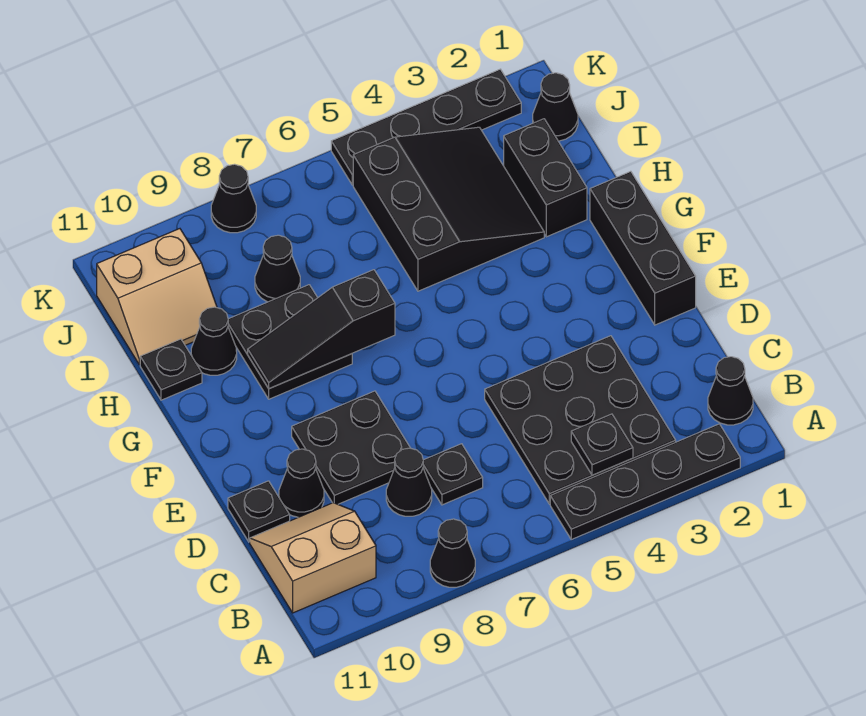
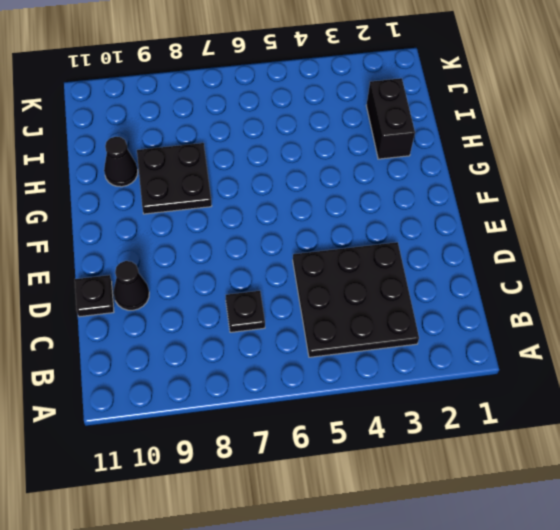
none -> black plate A2:A5 level 1
none -> black cone A8 level 1
none -> black cone B1 level 1

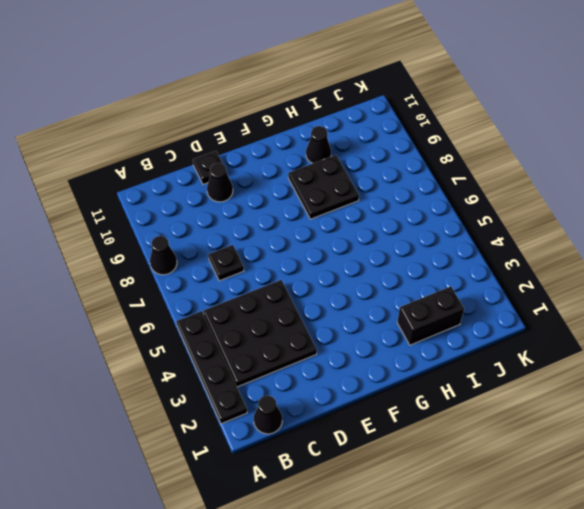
none -> tan slope B10:C11 level 1 top B
none -> black cone C8 level 1
none -> black plate D8:E9 level 1

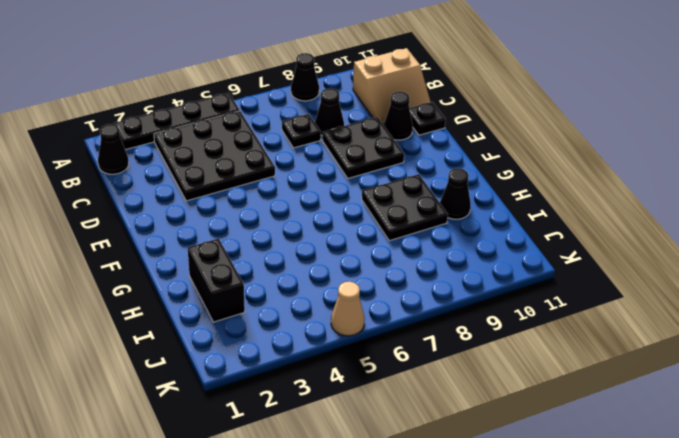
tan cone K5 level 1 -> black plate K2:K5 level 1
none -> black brick E1:G1 level 1
none -> black slope H3:J5 level 1 top 5
none -> black plate H11 level 1

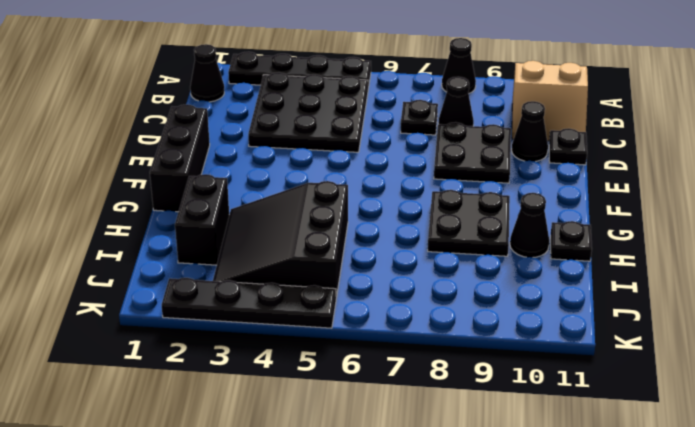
none -> black cone I8 level 1
none -> tan slope I10:J11 level 1 top J
none -> black cone J1 level 1

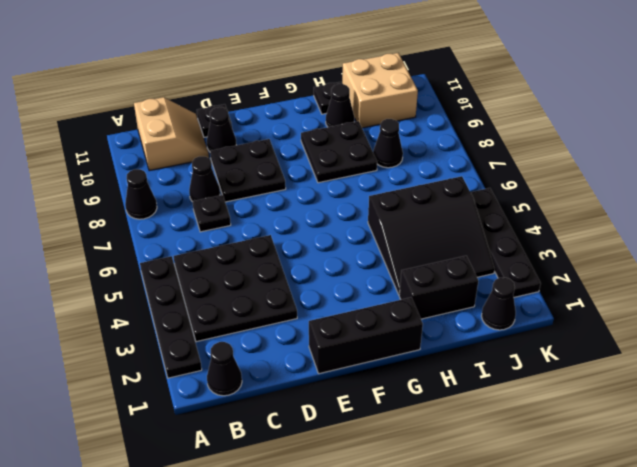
tan brick I10:J11 level 1 -> tan slope I10:J11 level 1 top J
none -> black cone K8 level 1
none -> black plate B4 level 2
none -> black slope G7:G9 level 2 top 7

